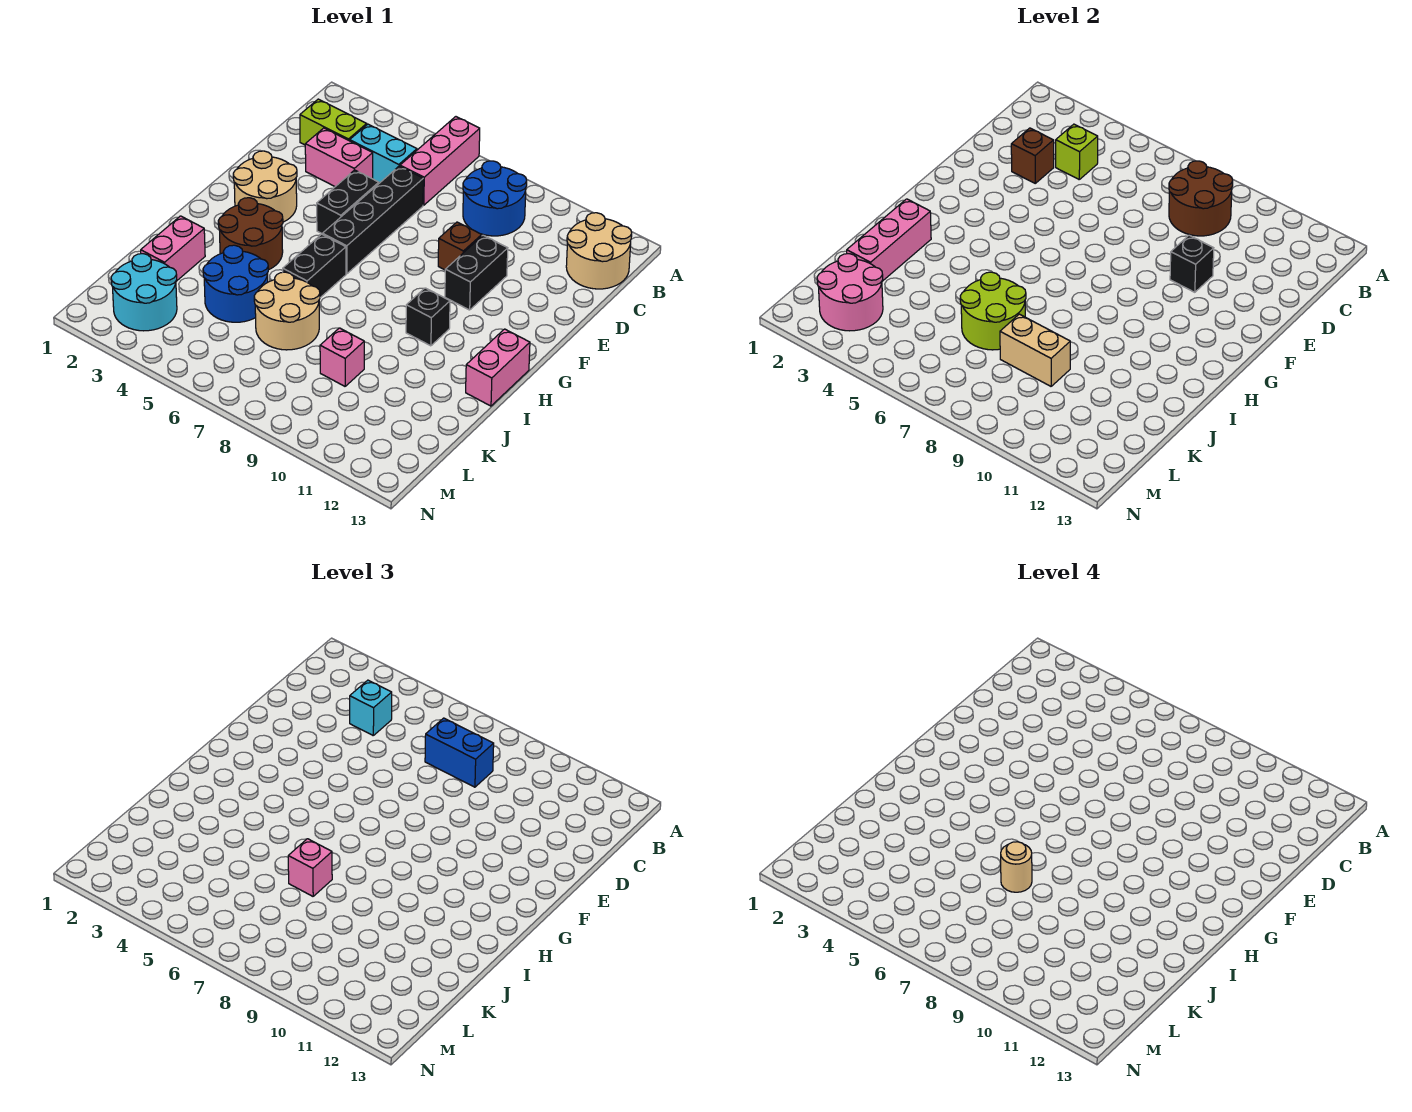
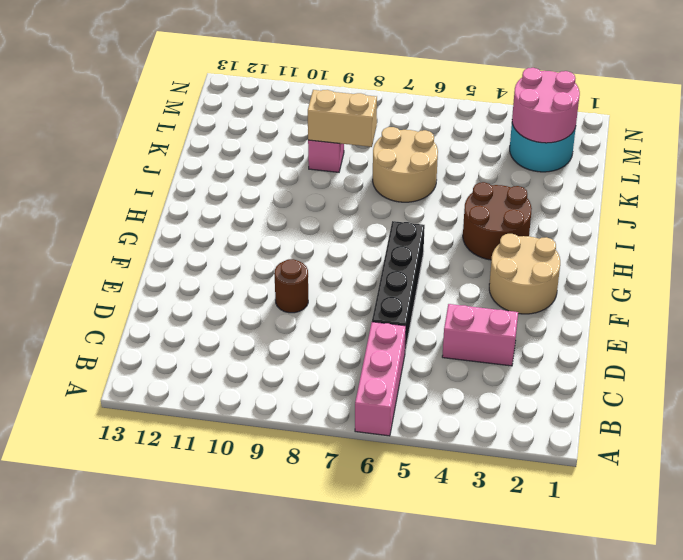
brown round brick E9 level 1 -> brown brick E9 level 1
none -> blue round brick B8:C9 level 1
none -> tan round brick B12:C13 level 1
none -> lime brick C2:C3 level 1
none -> cyan brick C4:C5 level 1

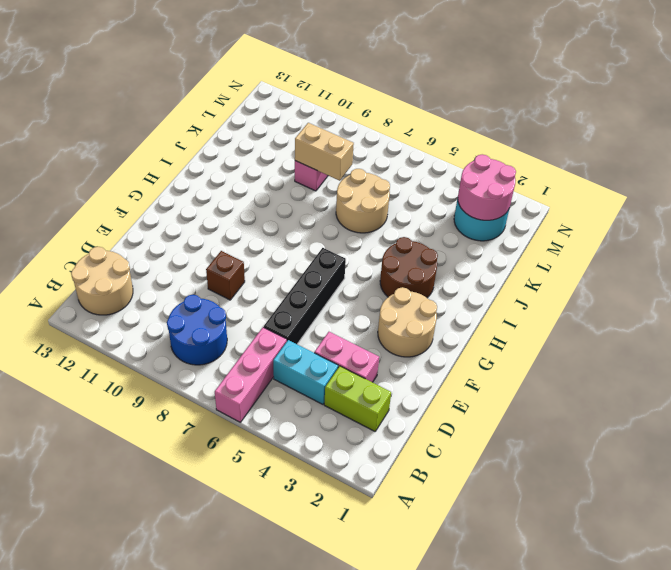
none -> black brick E5:F5 level 1
none -> black brick E10:F10 level 1
none -> black brick H6:I6 level 1
none -> black brick H10 level 1

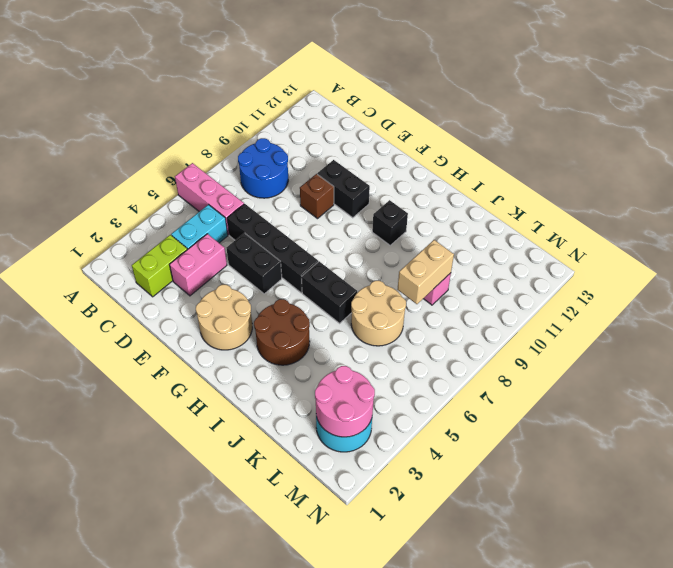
none -> tan round brick B12:C13 level 1
none -> pink brick H13:I13 level 1
none -> pink brick J2:K2 level 1
none -> blue round brick J4:K5 level 1

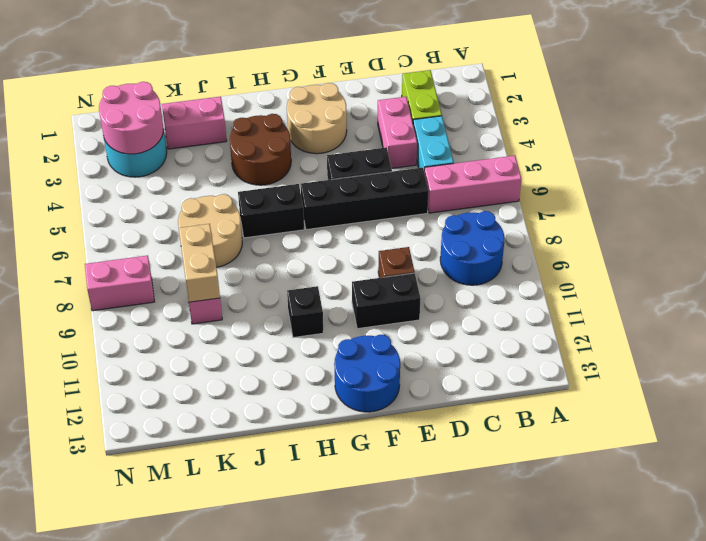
blue round brick F12:G13 level 1 -> blue round brick J4:K5 level 1
pink brick M8:N8 level 1 -> pink brick H13:I13 level 1
none -> tan round brick B12:C13 level 1
none -> brown round brick B8:C9 level 2
none -> lime brick C4 level 2
none -> brown brick D3 level 2

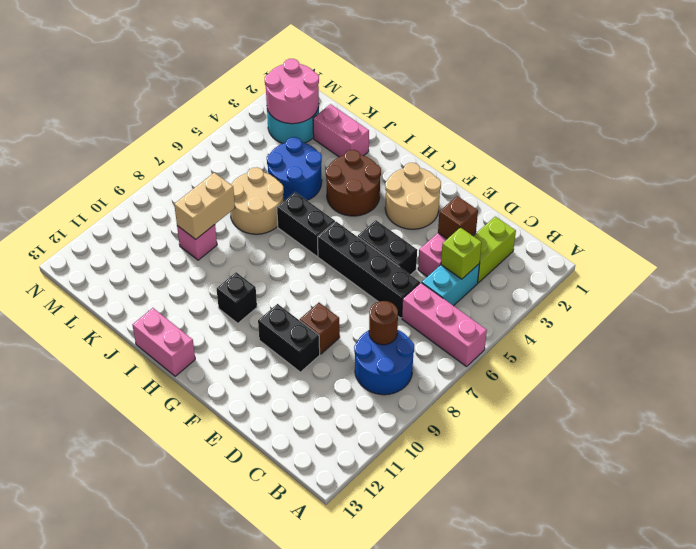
brown round brick C8 level 2 -> brown round brick B8:C9 level 2
none -> tan round brick B12:C13 level 1
none -> black brick E10 level 2
none -> pink brick I2:K2 level 2
none -> lime round brick J6:K7 level 2

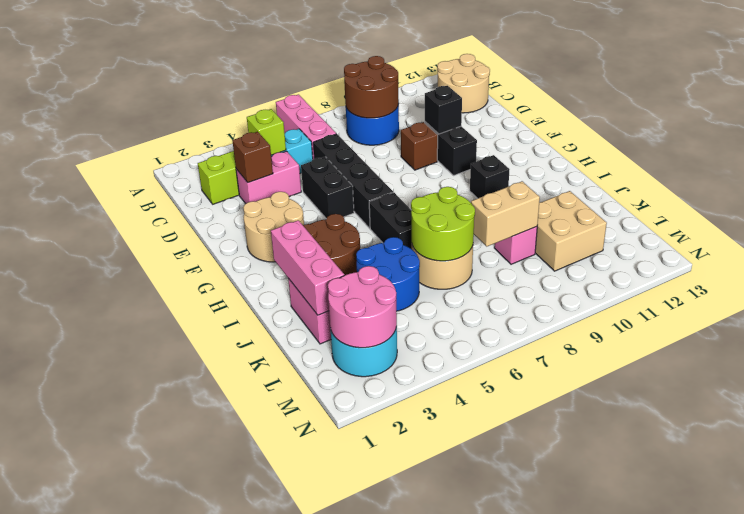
tan brick K10:L11 level 1 -> none
none -> pink brick H13:I13 level 1
none -> cyan brick C4 level 3
none -> blue brick C7:C8 level 3
none -> pink brick J7 level 3

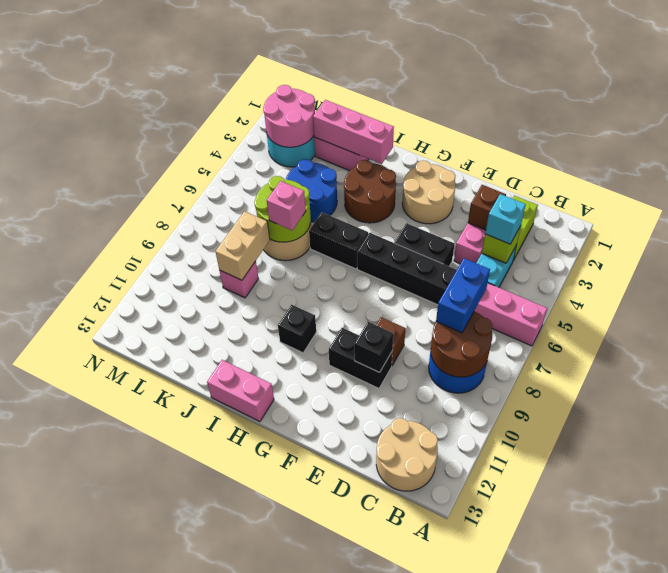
none -> tan round brick J7 level 4

